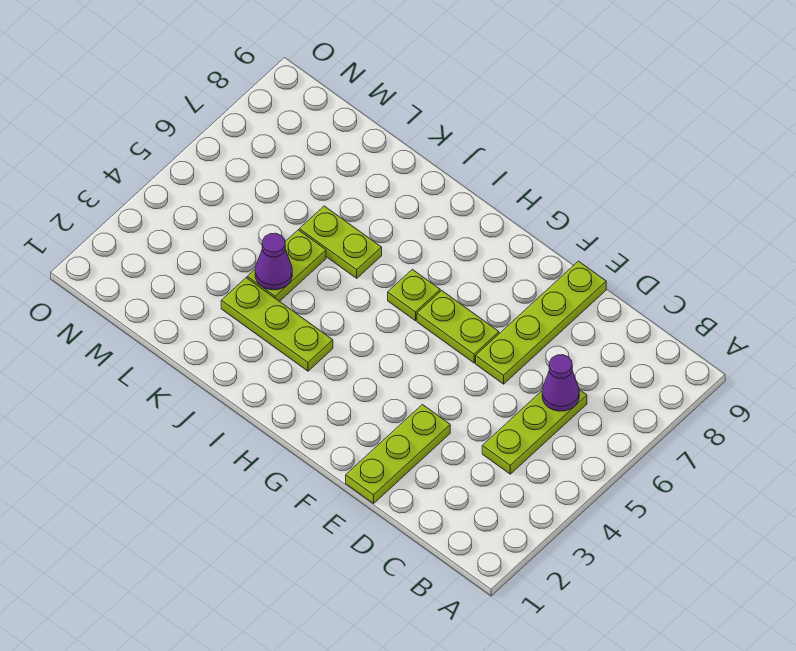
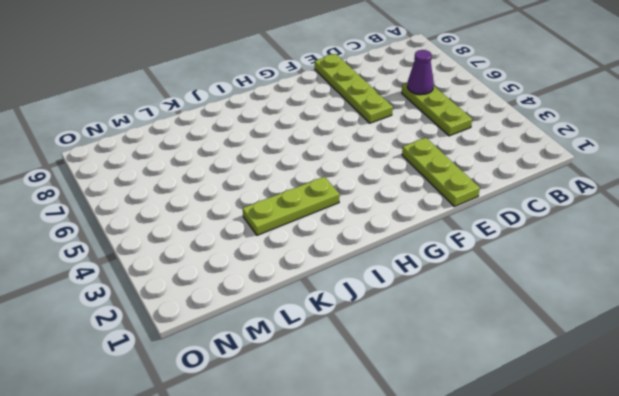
none -> lime plate F6:G6 level 1
none -> lime plate H6 level 1

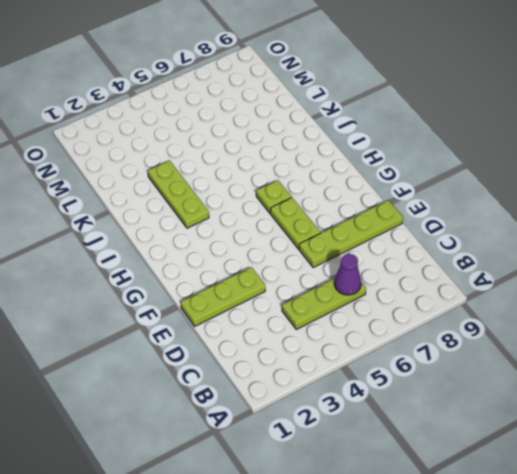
none -> lime plate J6:K6 level 1
none -> lime plate K4:K5 level 1

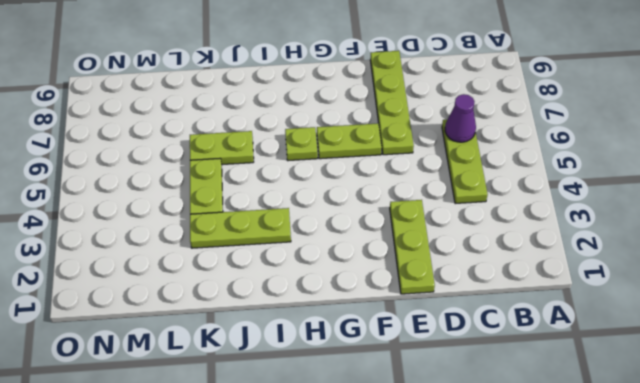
none -> purple cone K4 level 2

